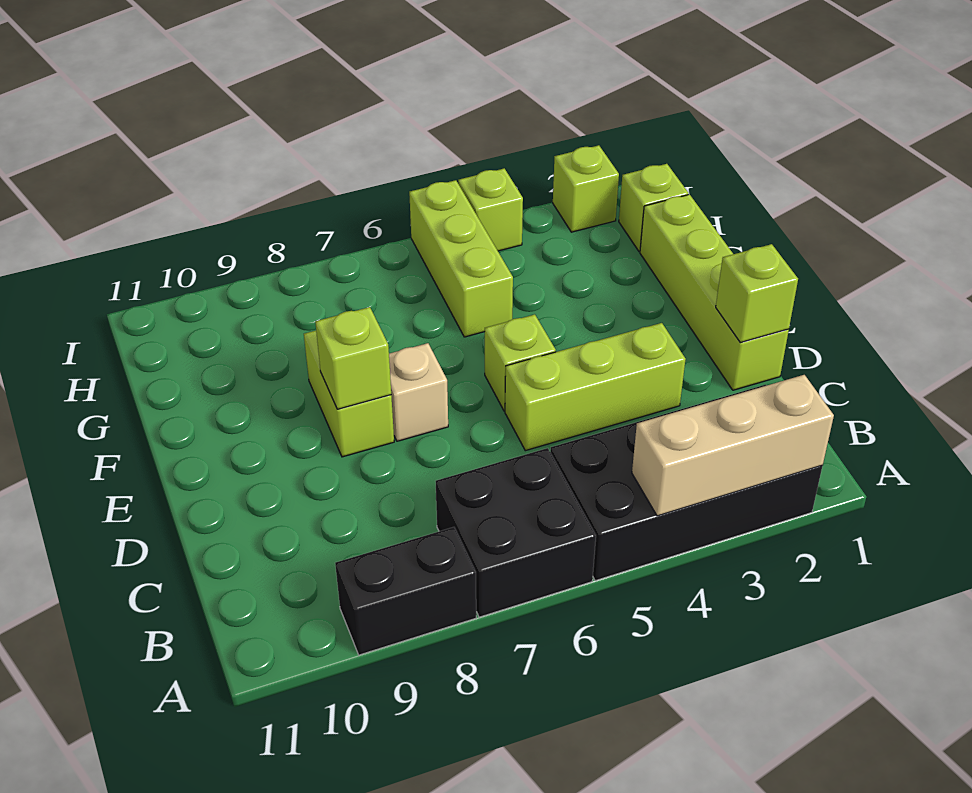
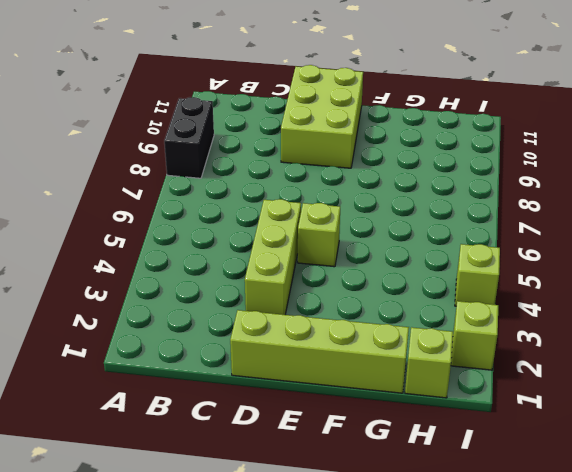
lime brick D9:E11 level 1 -> none
none -> black brick A2:B5 level 1
none -> black brick A6:B7 level 1
none -> tan brick E7 level 1

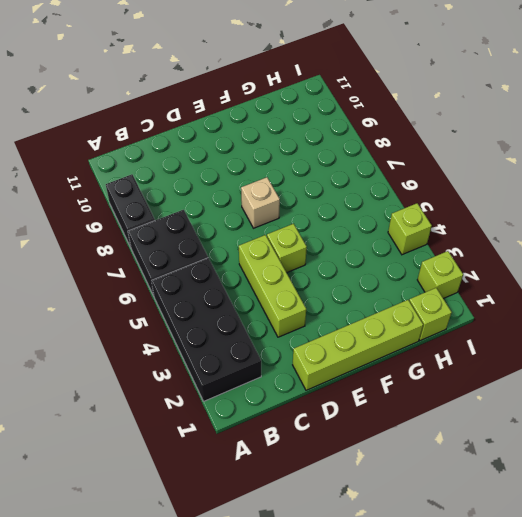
none -> lime brick E8:F8 level 1
none -> lime brick G5:I5 level 1
none -> tan brick A2:A4 level 2

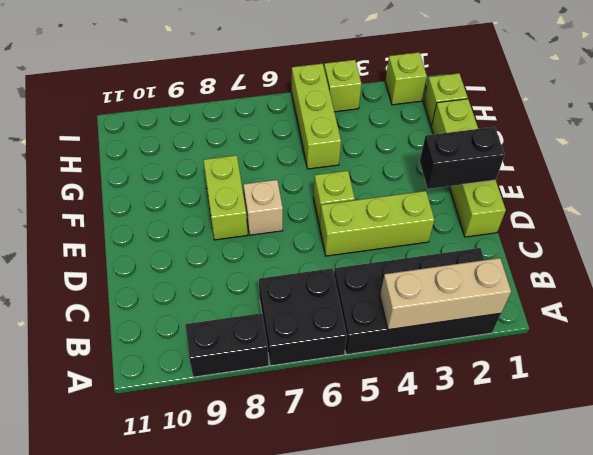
black brick E1:E2 level 2 -> none
none -> lime brick D1 level 2
none -> lime brick E8 level 2

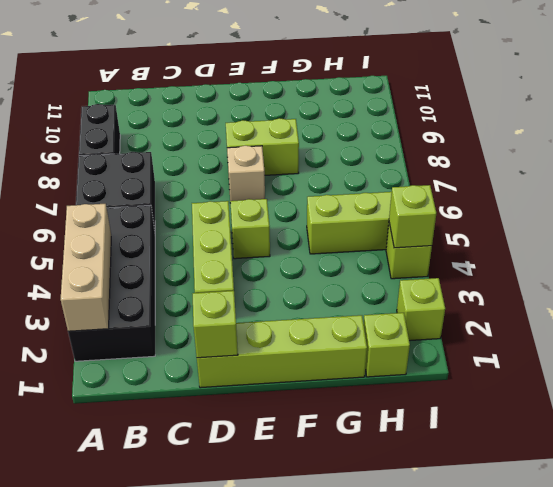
lime brick I4 level 2 -> lime brick E8 level 2

